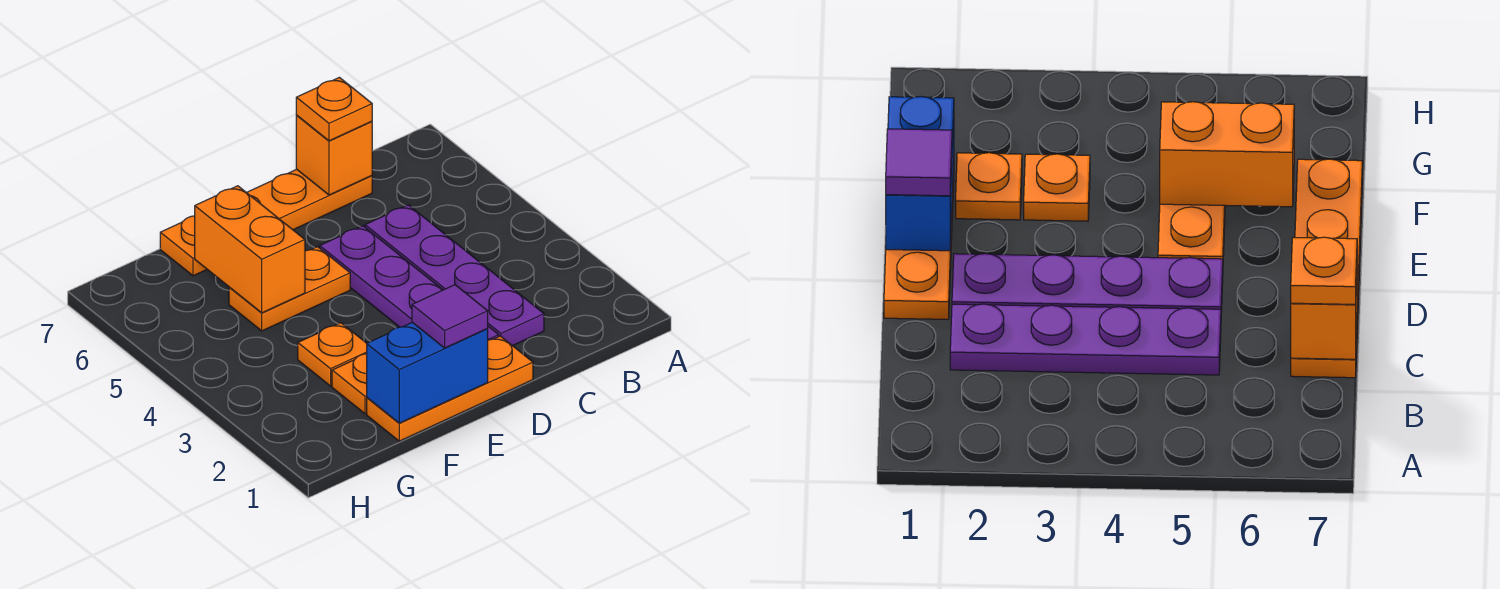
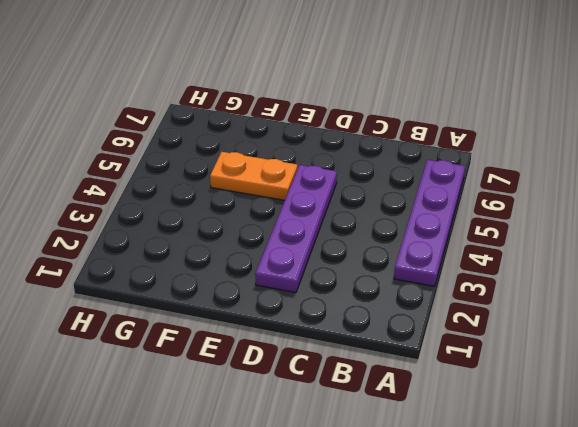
purple plate A3:A6 level 1 -> purple plate C2:C5 level 1
none -> orange plate C7:F7 level 1
none -> orange plate D1:F1 level 1
none -> orange plate F2 level 1

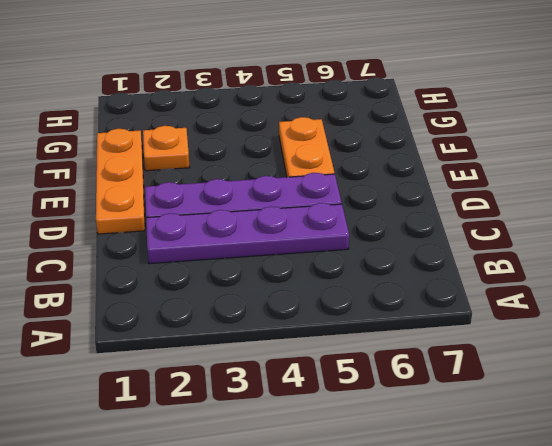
none -> orange plate C7:F7 level 1
none -> orange plate F3 level 1
none -> orange brick C7 level 2

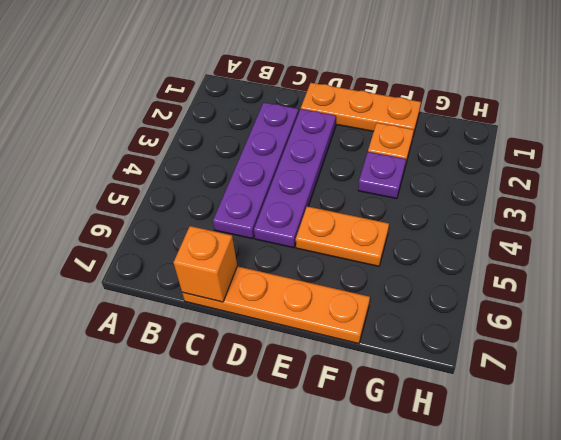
purple plate F3 level 1 -> orange plate F3 level 1
none -> blue brick E1:F1 level 2
none -> orange brick F5:F6 level 2
none -> orange plate C7 level 3

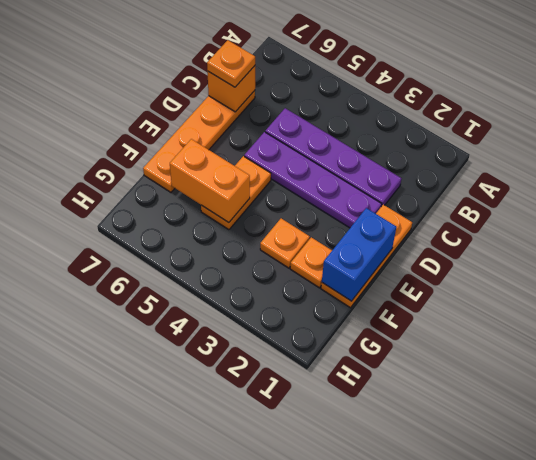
none -> purple tile E1 level 3

